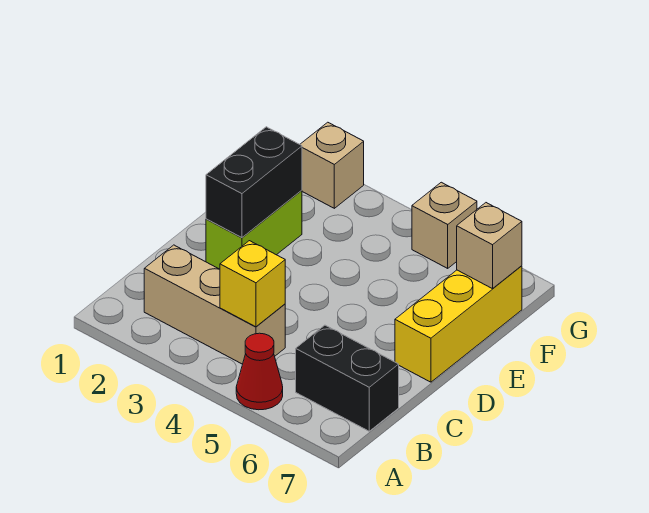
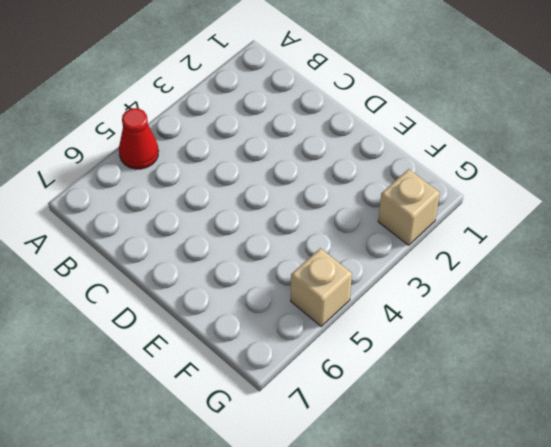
none -> tan brick B2:B4 level 1
none -> black brick B6:B7 level 1

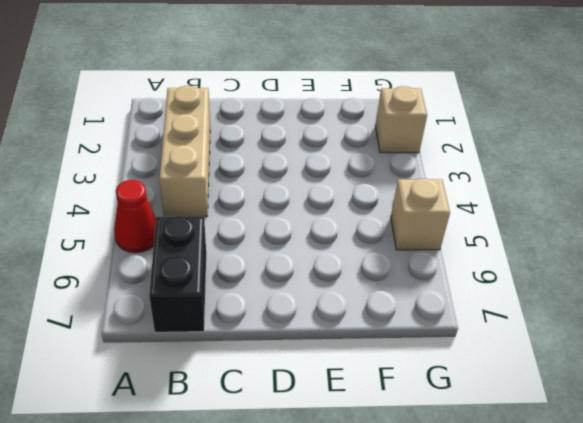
none -> lime brick D2:E2 level 1
none -> yellow brick D7:F7 level 1

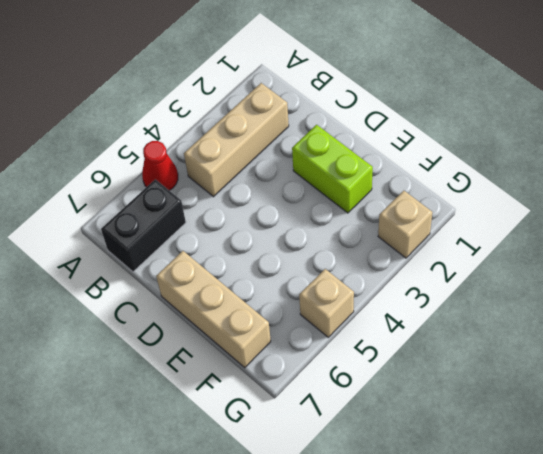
tan brick D7:F7 level 1 -> yellow brick D7:F7 level 1
none -> yellow brick B4 level 2
none -> black brick D2:E2 level 2

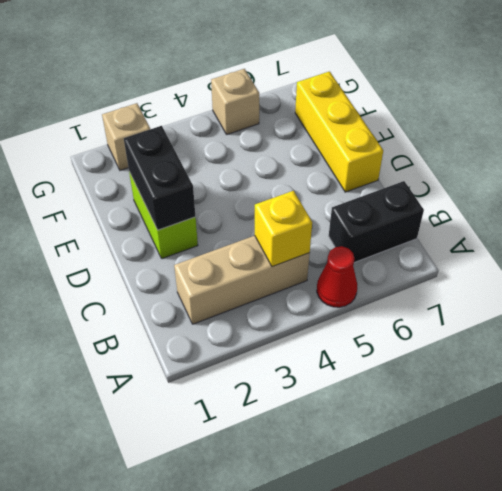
none -> tan brick F7 level 2

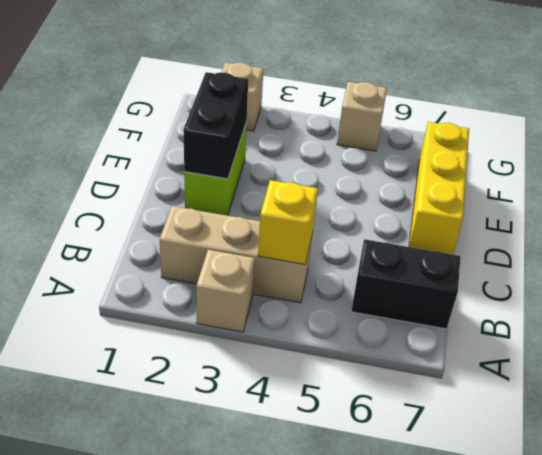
tan brick A3 level 1 -> tan brick F7 level 2
none -> red cone A5 level 1

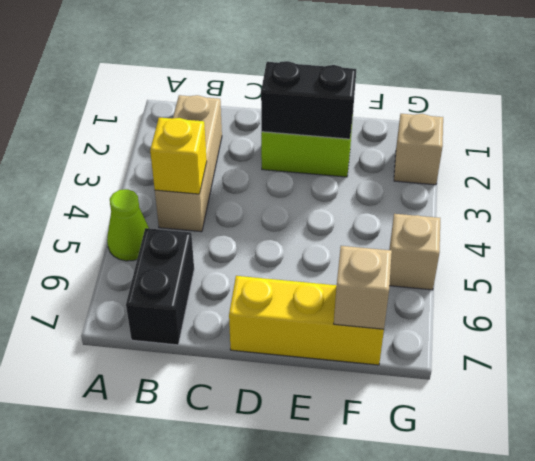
lime cone A5 level 1 -> red cone A5 level 1

